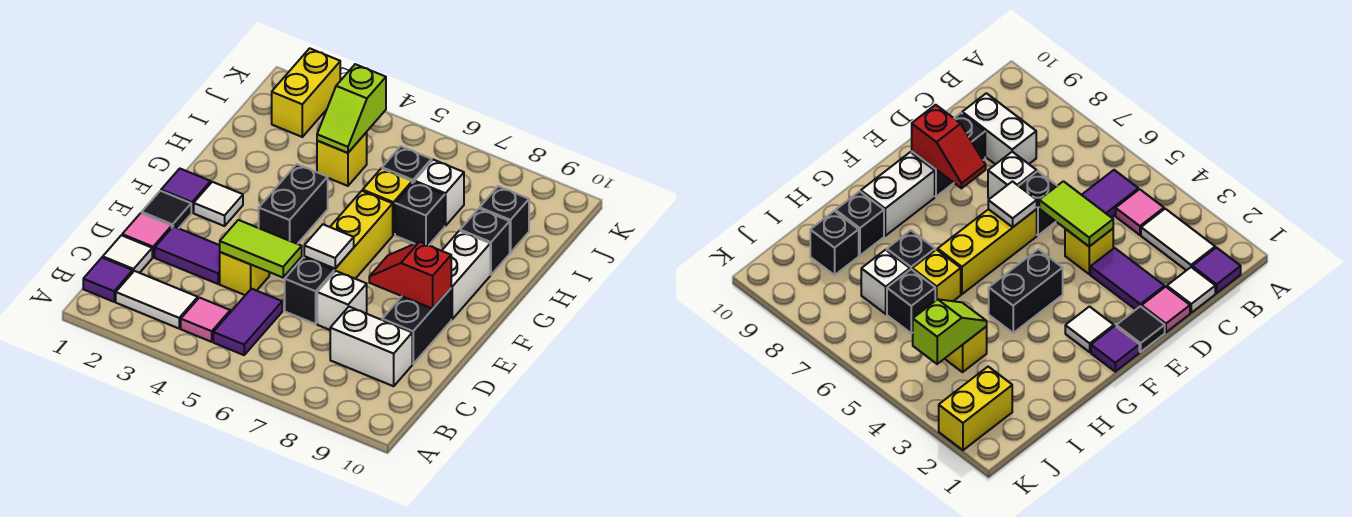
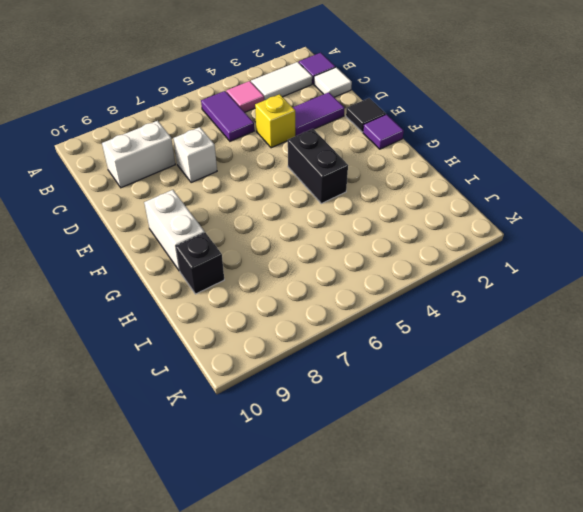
none -> pink tile D1 level 1
none -> black brick D6 level 1
none -> black brick D9:E9 level 1
none -> yellow brick E6:G6 level 1

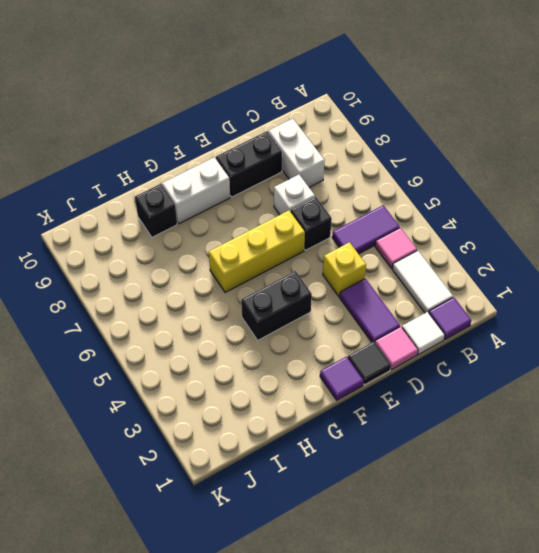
none -> white tile F2 level 1
none -> yellow brick H6 level 1
none -> black brick H7 level 1
none -> yellow brick I4 level 1

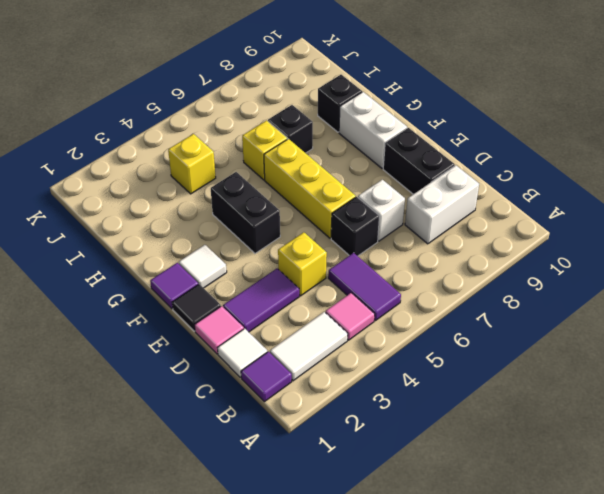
none -> black brick I6 level 1
none -> white brick I7 level 1
none -> black brick I9 level 1
none -> yellow brick J2:K2 level 1

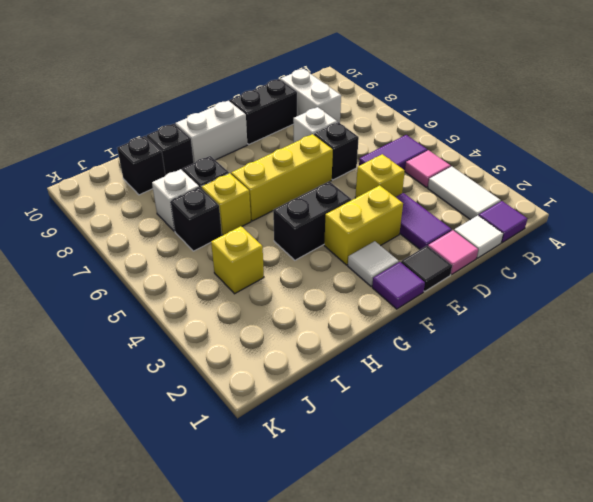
yellow brick E3:F3 level 1 -> yellow brick J2:K2 level 1
none -> lime tile D4:D5 level 2
none -> white tile E6 level 2
none -> red slope E8:E9 level 2 top 9
none -> lime slope I4:J4 level 2 top J

